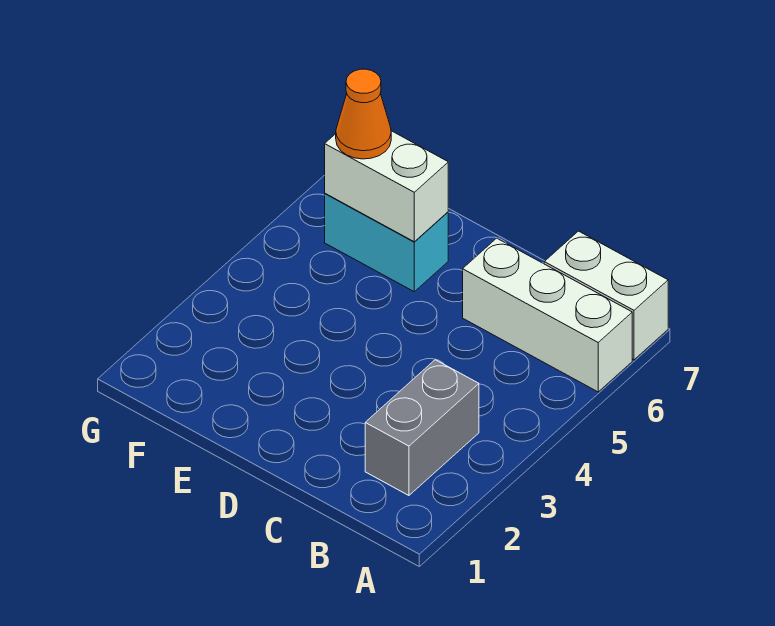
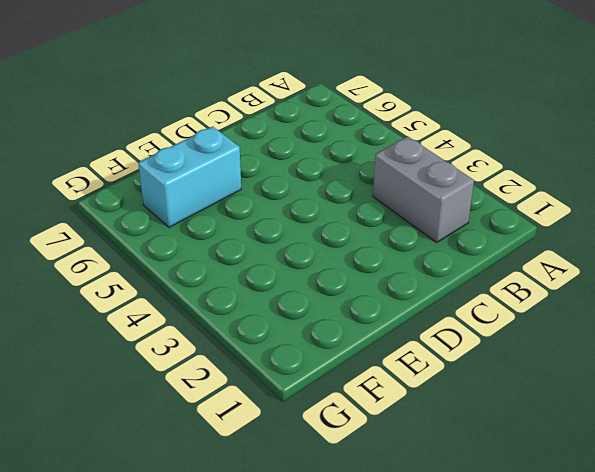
none -> white brick A6:C6 level 1
none -> white brick A7:B7 level 1

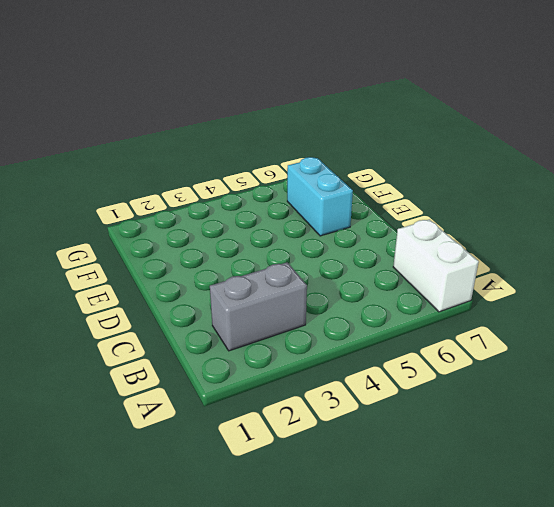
none -> white brick A6:C6 level 1
none -> white brick E6:F6 level 2

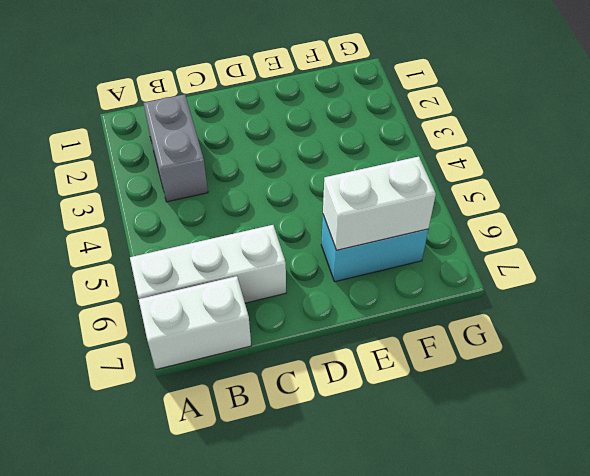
none -> orange cone F6 level 3

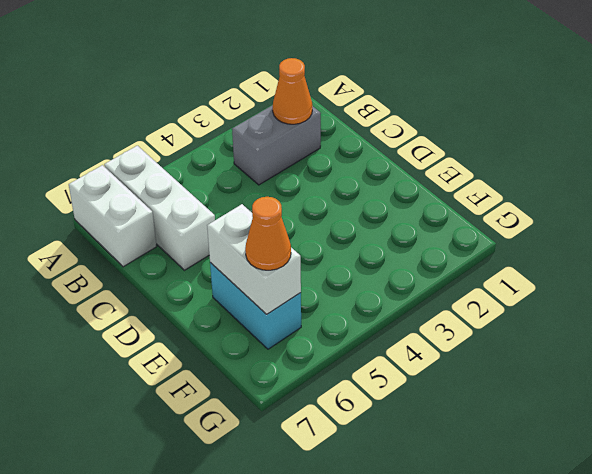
orange cone B2 level 2 -> none

